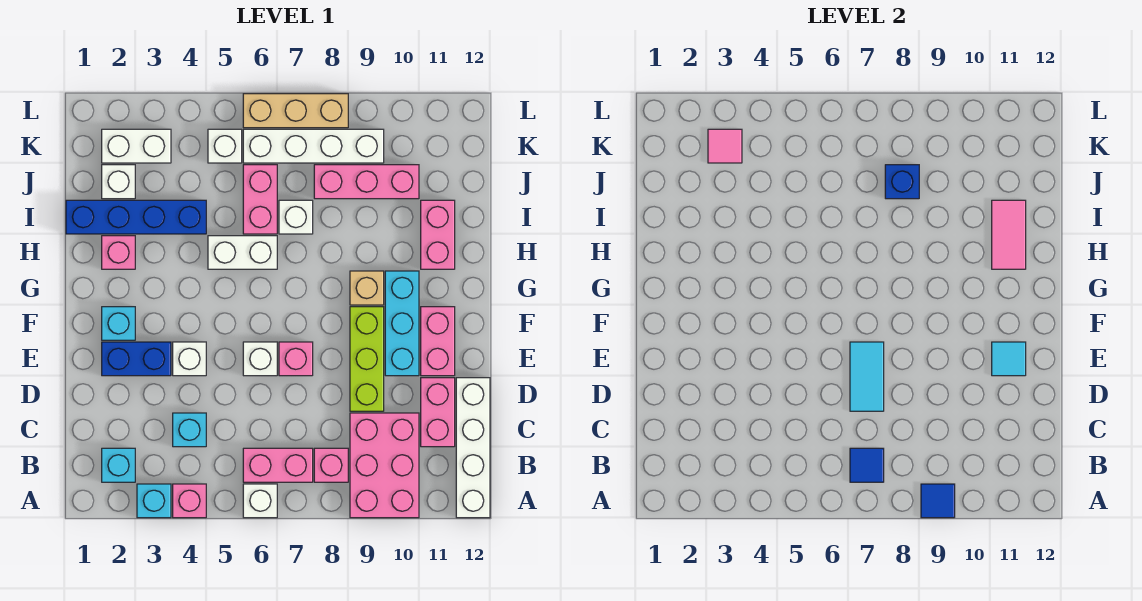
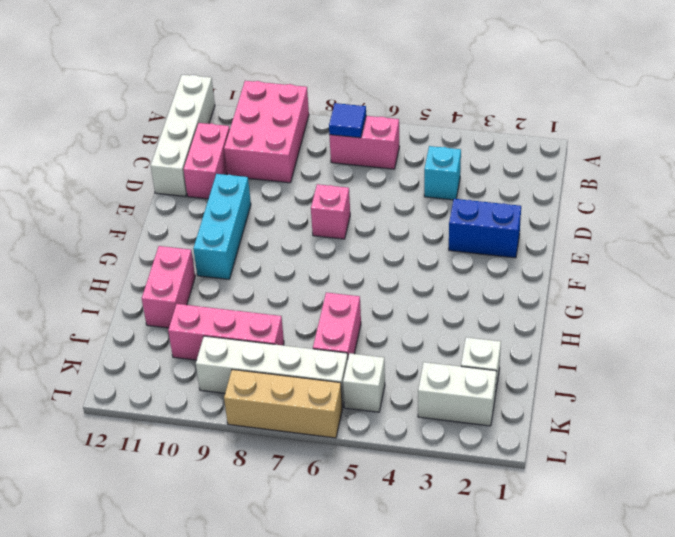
none -> cyan brick A3 level 1
none -> pink brick A4 level 1
none -> white brick A6 level 1
none -> cyan brick B2 level 1

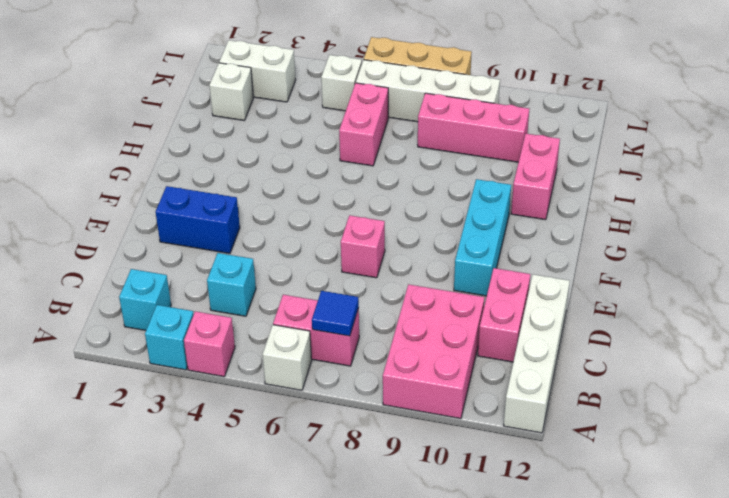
none -> pink brick B8 level 1
none -> lime brick D9:F9 level 1
none -> white brick E4 level 1
none -> white brick E6 level 1

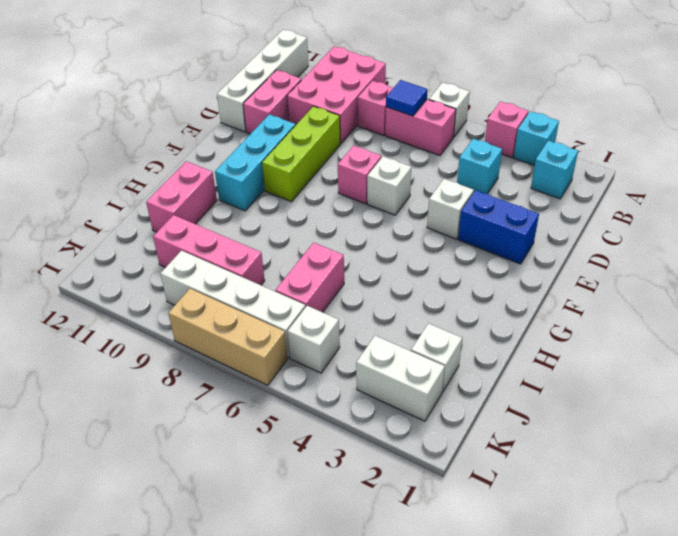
none -> pink brick E11:F11 level 1
none -> cyan brick F2 level 1
none -> tan brick G9 level 1
none -> pink brick H2 level 1

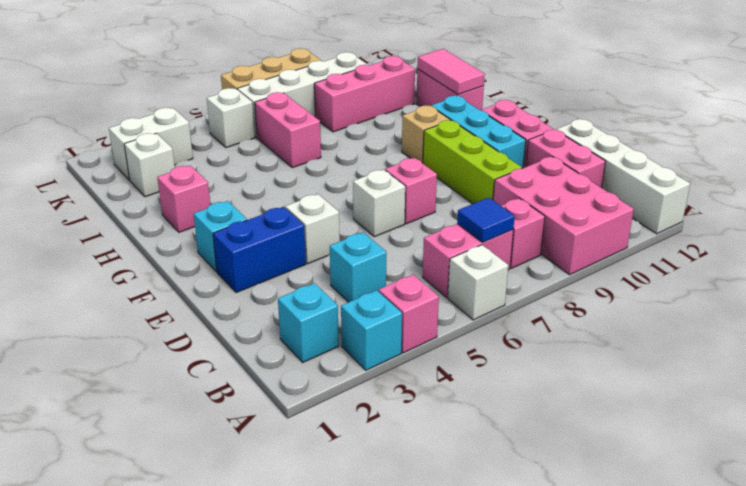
none -> white brick H5:H6 level 1
none -> blue brick I1:I4 level 1
none -> white brick I7 level 1
none -> blue tile A9 level 2

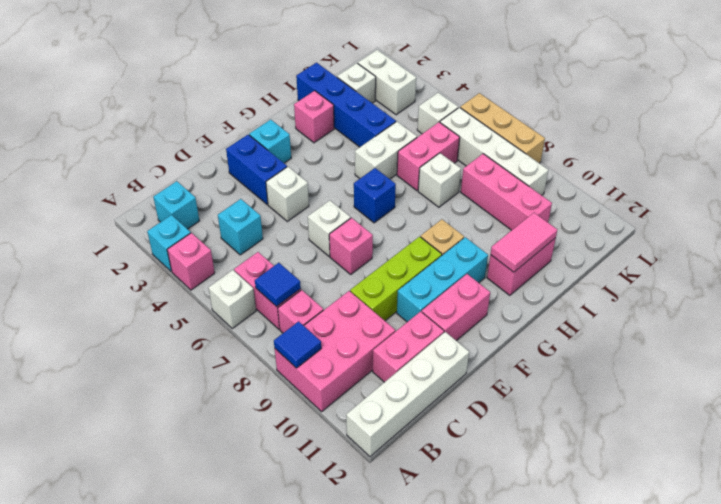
blue brick G6 level 1 -> blue brick J8 level 2
white brick H5:I5 level 1 -> white brick H5:H6 level 1
none -> cyan tile D7:E7 level 2
none -> cyan tile E11 level 2
none -> pink tile K3 level 2

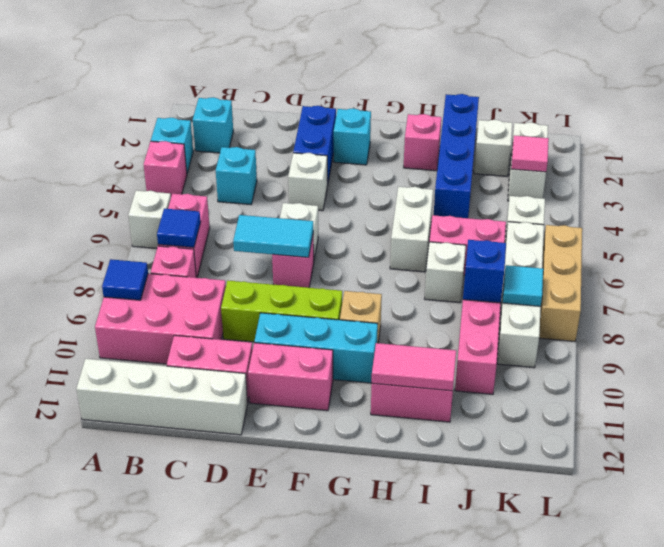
cyan tile K8 level 2 -> cyan tile E11 level 2

